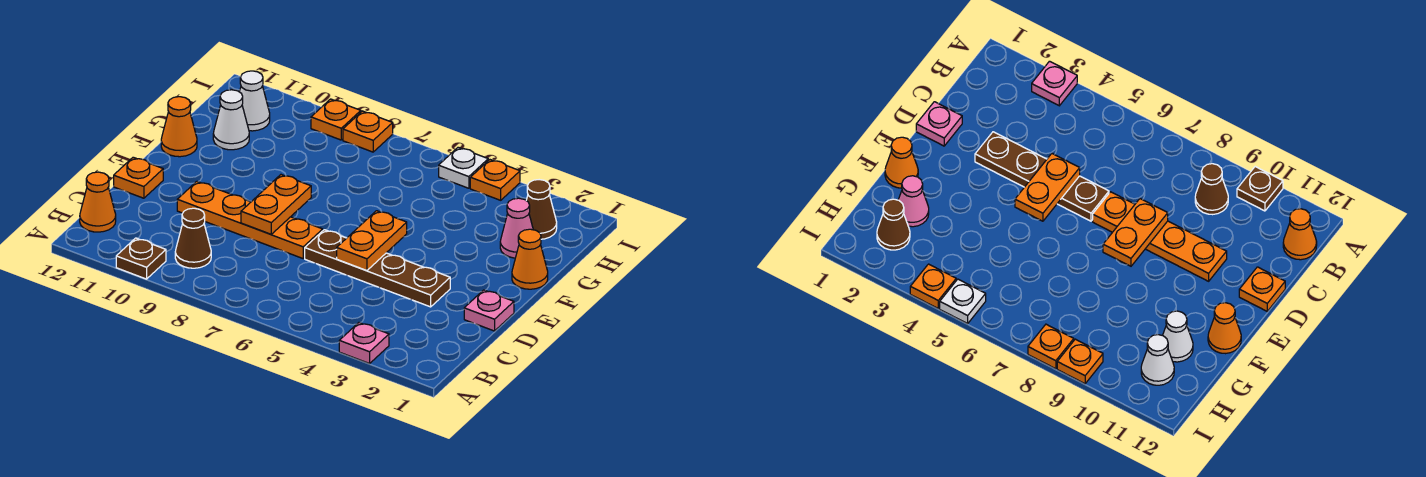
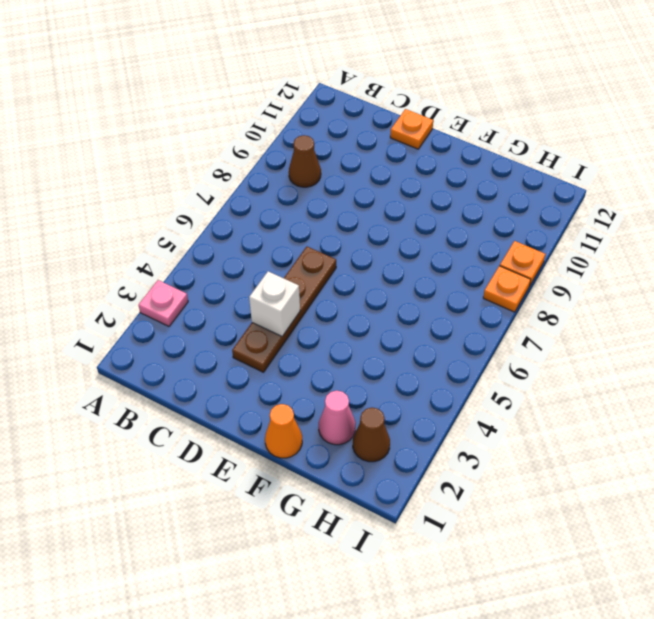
white brick D4 level 2 -> none
none -> brown plate A10 level 1
none -> orange cone B12 level 1
none -> pink plate D1 level 1

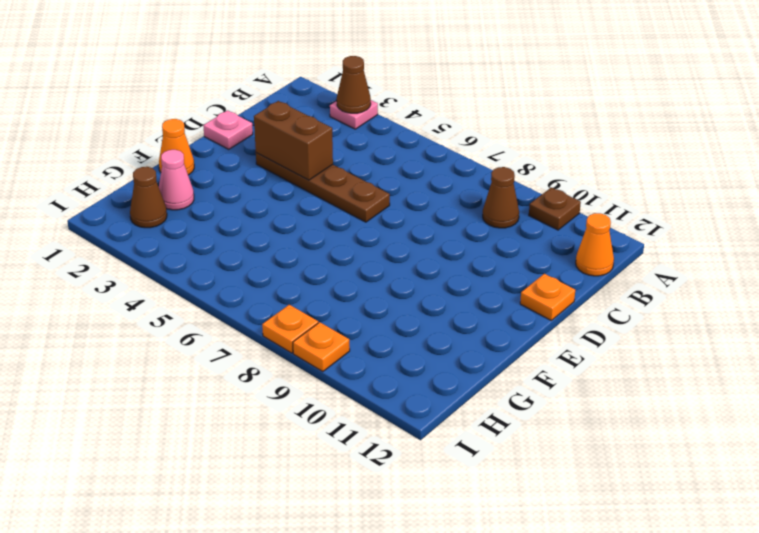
brown cone A3 level 2 -> none
brown brick D3:D4 level 2 -> none
none -> orange plate D7:D10 level 1
none -> orange cone F12 level 1
none -> white cone G11 level 1

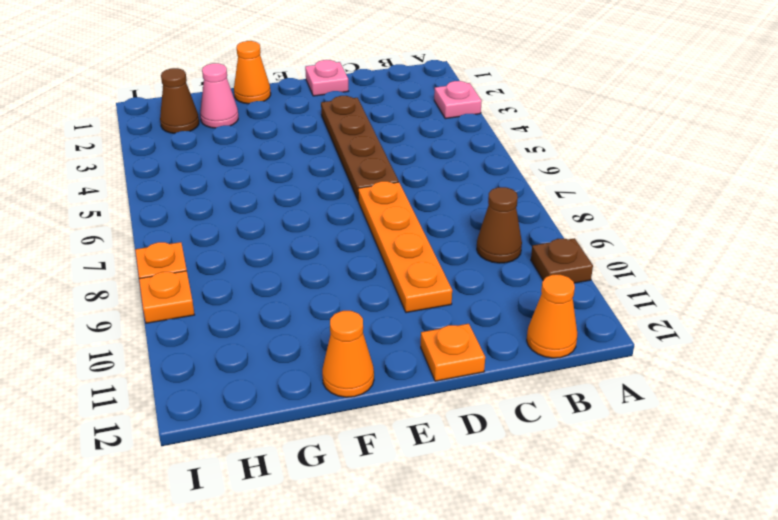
none -> white cone G11 level 1
none -> white cone H11 level 1
none -> orange plate I4 level 1

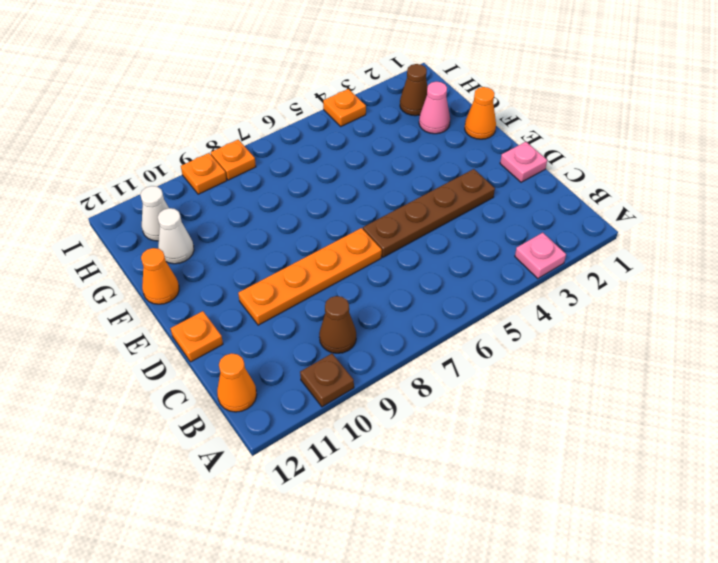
none -> white plate I5 level 1
none -> orange plate D5:E5 level 2
none -> orange plate D8:E8 level 2

